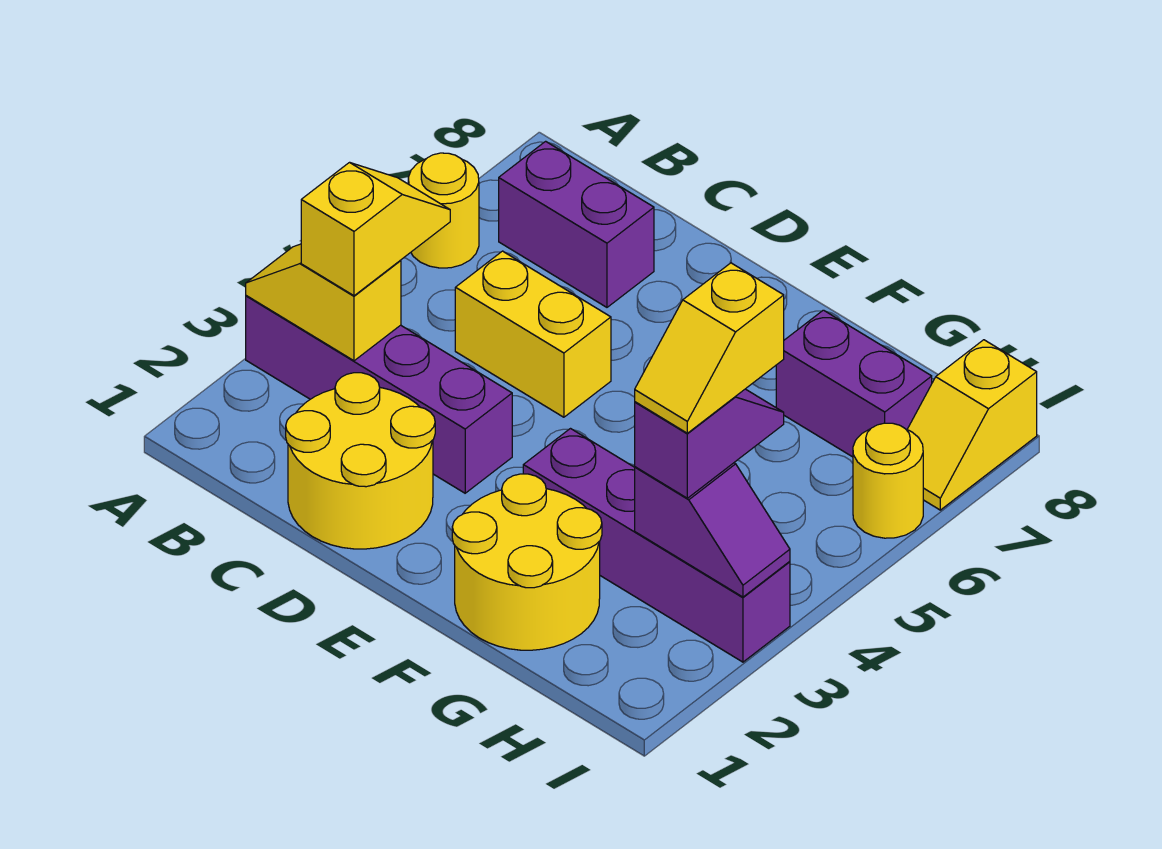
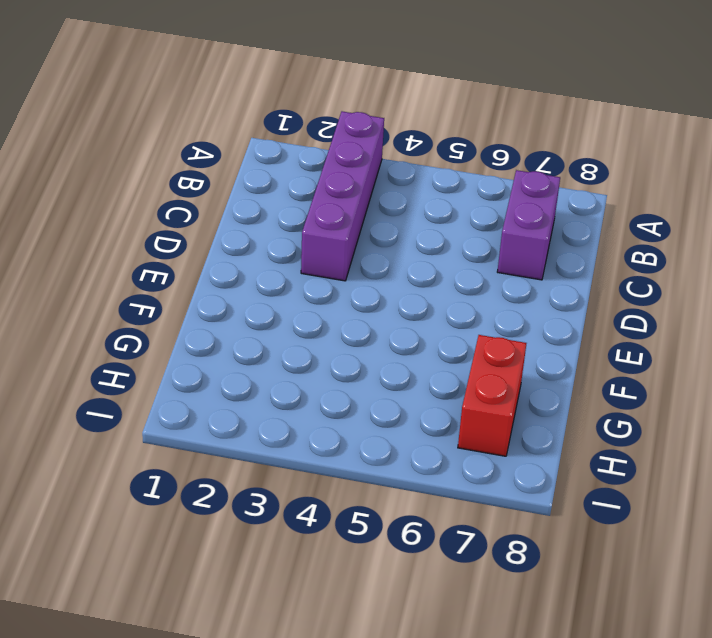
red brick G7:H7 level 1 -> purple brick G7:H7 level 1
none -> yellow round brick A6 level 1
none -> yellow round brick C1:D2 level 1
none -> yellow brick C5:D5 level 1

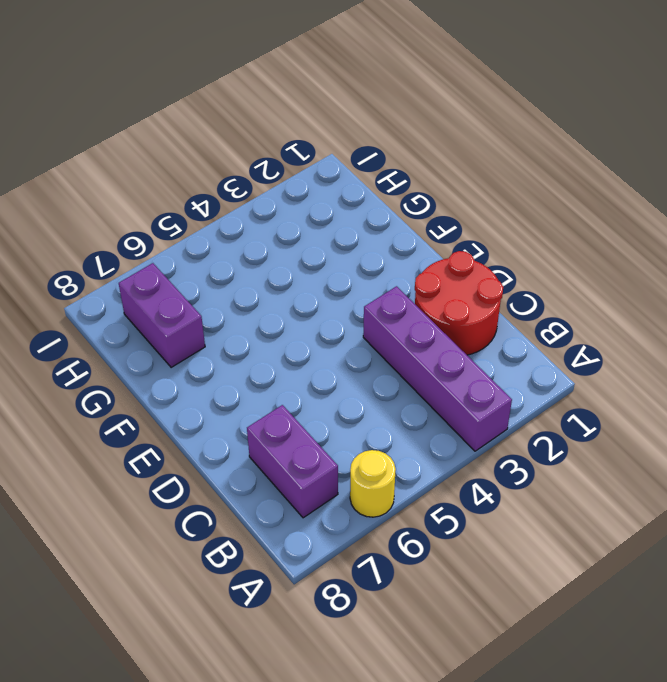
red round brick C1:D2 level 1 -> yellow round brick C1:D2 level 1
none -> yellow brick C5:D5 level 1
none -> yellow round brick F1:G2 level 1
none -> purple brick F3:I3 level 1

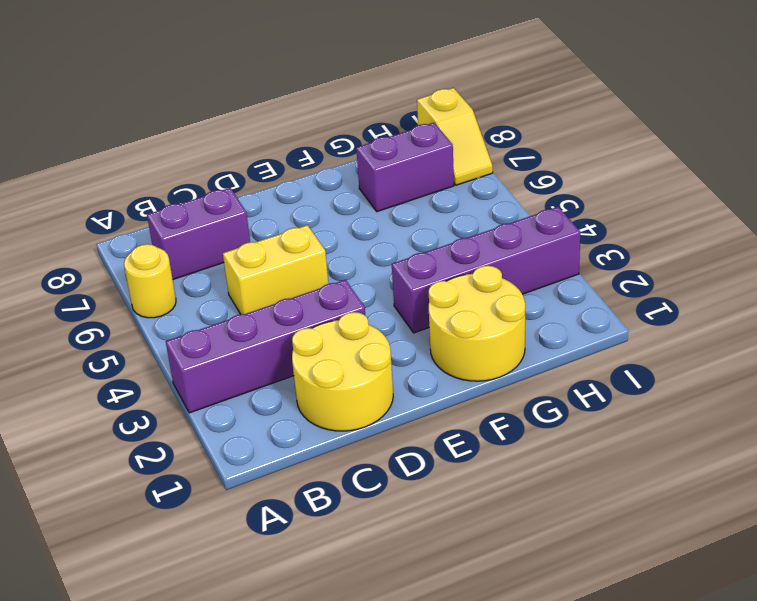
none -> yellow round brick I6 level 1
none -> yellow slope A3:B3 level 2 top B
none -> purple slope H3:I3 level 2 top H

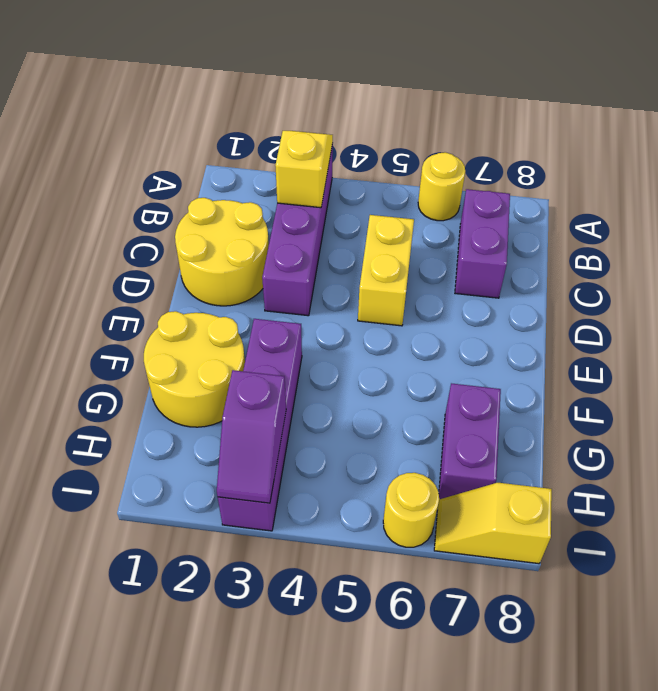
none -> yellow slope B3:B4 level 3 top 3
none -> purple slope H3:H4 level 3 top 3
none -> yellow slope H3:H4 level 4 top 4

